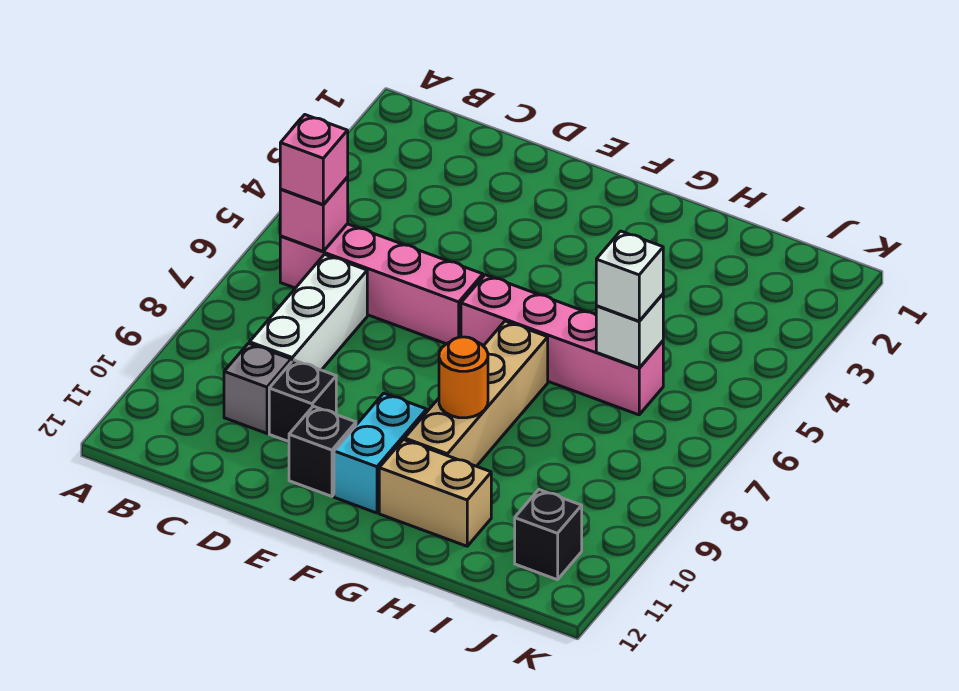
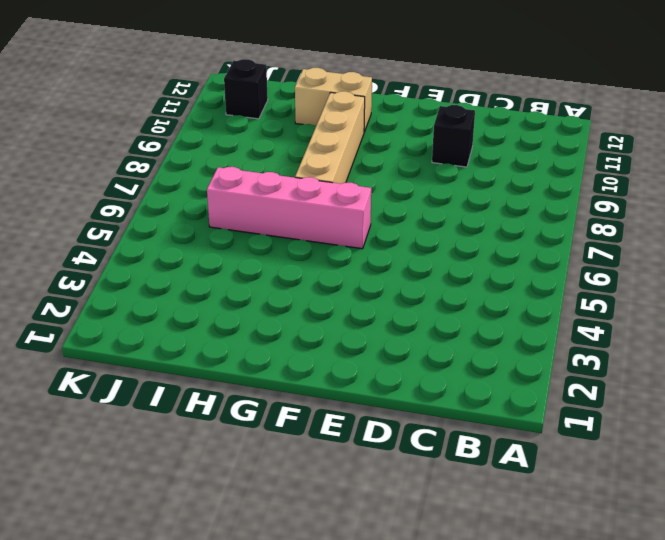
none -> pink brick B6:E6 level 1
none -> white brick C7:C9 level 1
none -> grey brick C10 level 1

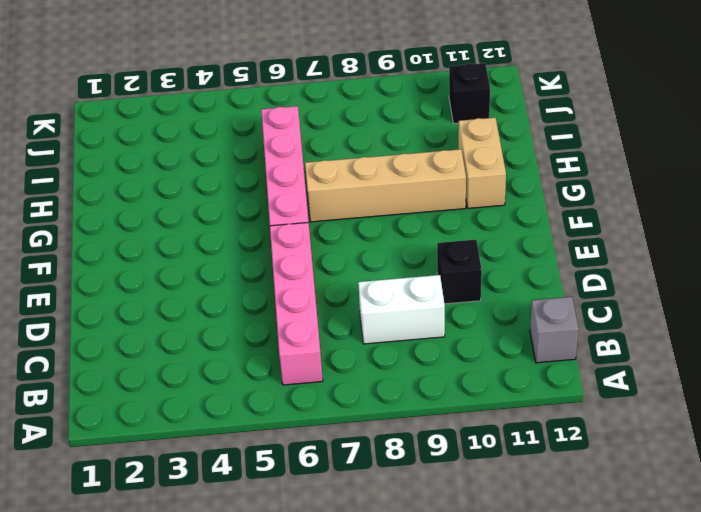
grey brick B12 level 1 -> grey brick C10 level 1
white brick C8:C9 level 1 -> white brick C7:C9 level 1
none -> black brick E11 level 1
none -> cyan brick F10:F11 level 1
none -> pink brick B6 level 2

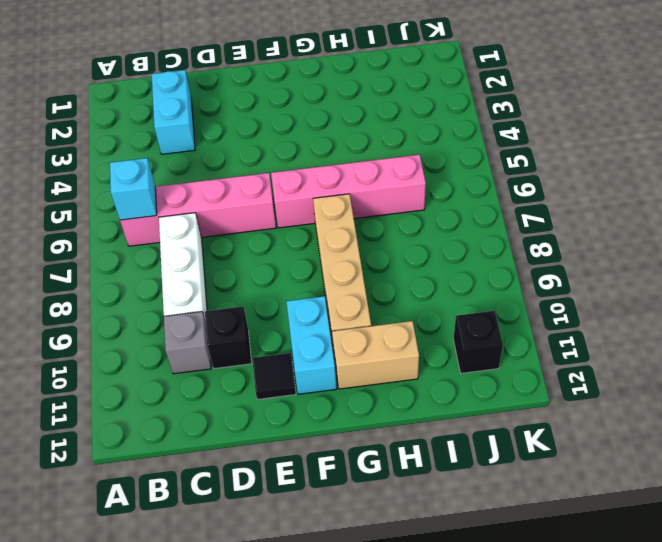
cyan brick B6 level 2 -> pink brick B6 level 2
cyan brick C2:C3 level 1 -> none
black tile E11 level 1 -> black brick E11 level 1
none -> orange round brick G9 level 2
none -> white brick I6 level 2
none -> pink brick B6 level 3

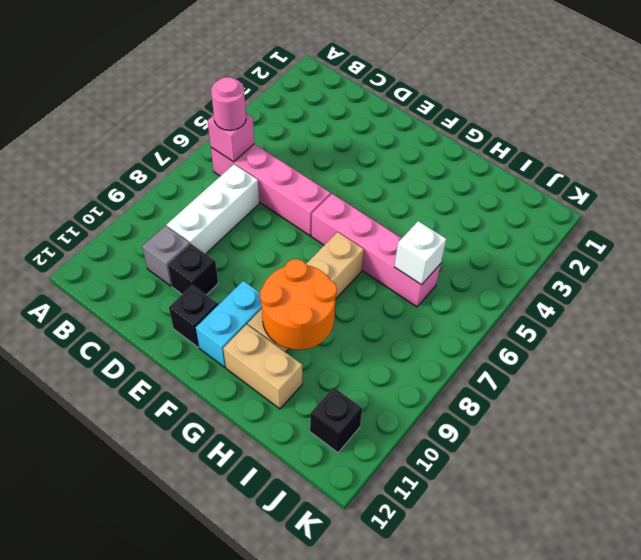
pink round brick B6 level 3 -> pink brick B6 level 3
orange round brick G9:H10 level 2 -> orange round brick G9 level 2
none -> white brick I6 level 3

